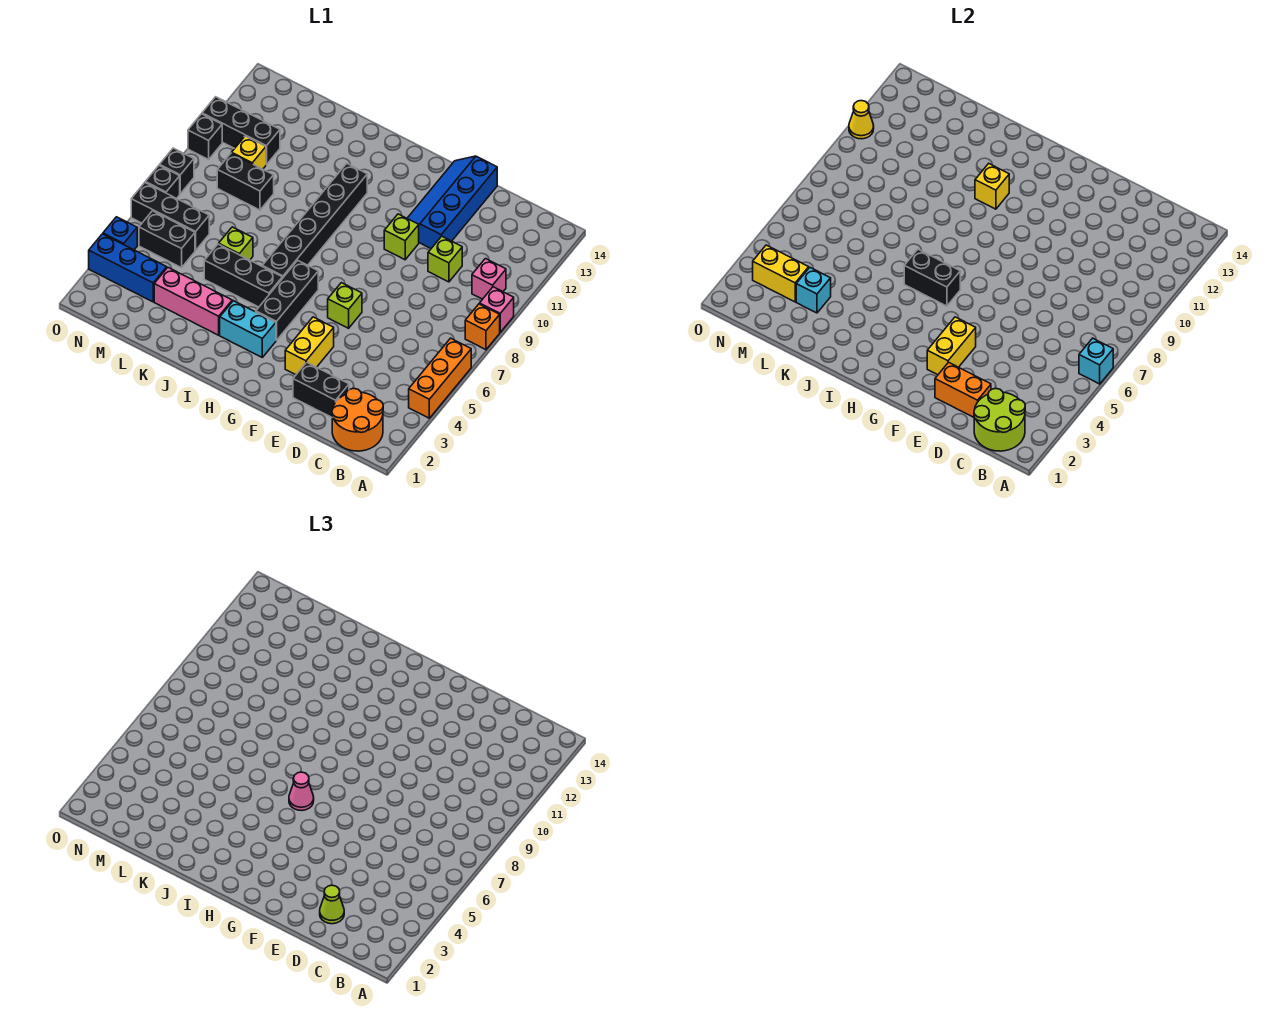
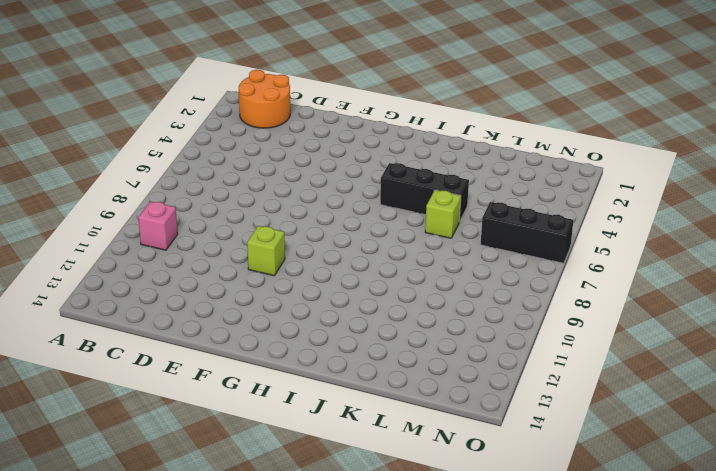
none -> orange brick A4:A6 level 1
none -> orange brick A8 level 1
none -> pink brick A9 level 1
none -> black brick D2:E2 level 1

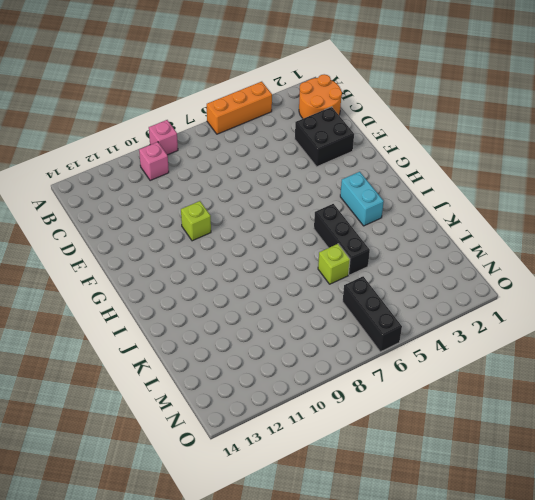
black brick D2:E3 level 1 -> black brick D2:E2 level 1
none -> orange brick A8 level 1
none -> lime brick D10 level 1
none -> blue slope E11:F14 level 1 top E
none -> yellow brick F3:F4 level 1

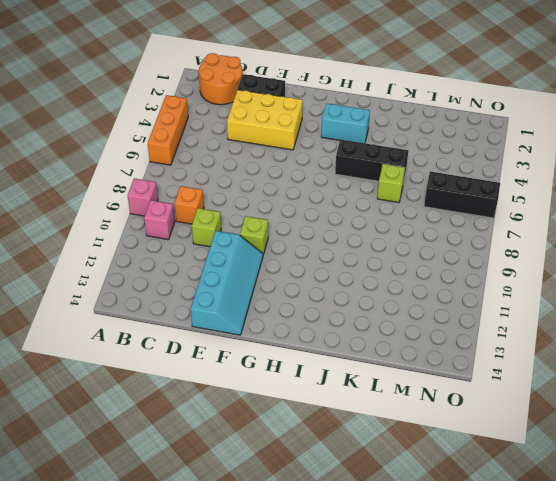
orange brick C9 level 1 -> orange brick A8 level 1
yellow brick D3:F4 level 1 -> yellow brick F3:F4 level 1
cyan slope E11:F14 level 1 top E -> blue slope E11:F14 level 1 top E
none -> lime brick F6 level 1
none -> black brick H4:H6 level 1
none -> black brick I6:I11 level 1
none -> pink brick J3:L3 level 1

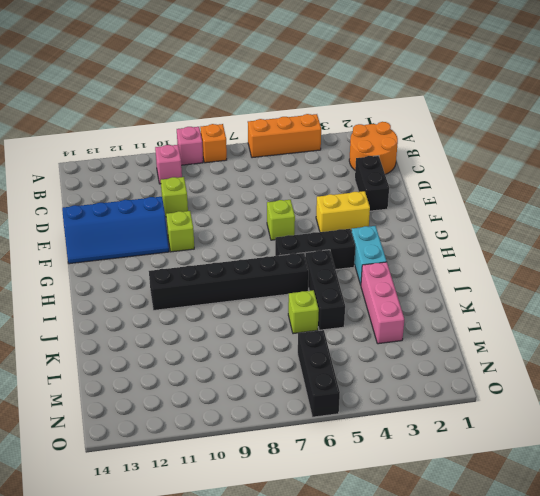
none -> black brick L9:M9 level 1
none -> blue brick M3:O3 level 1
none -> black brick M5:N5 level 1
none -> yellow brick M10 level 1

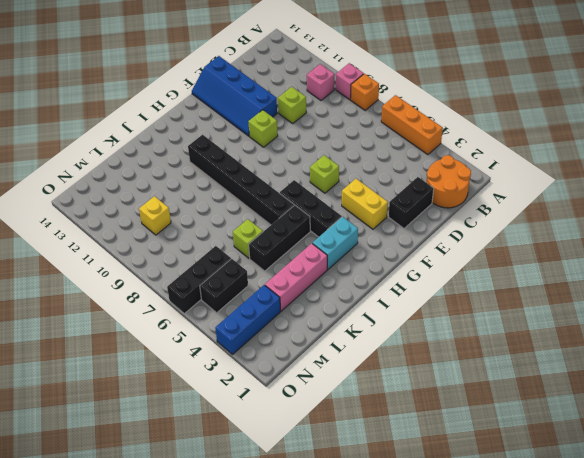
none -> black brick L9:M9 level 1
none -> black brick M11:O11 level 1
none -> blue brick O4 level 1
none -> black brick O7 level 1

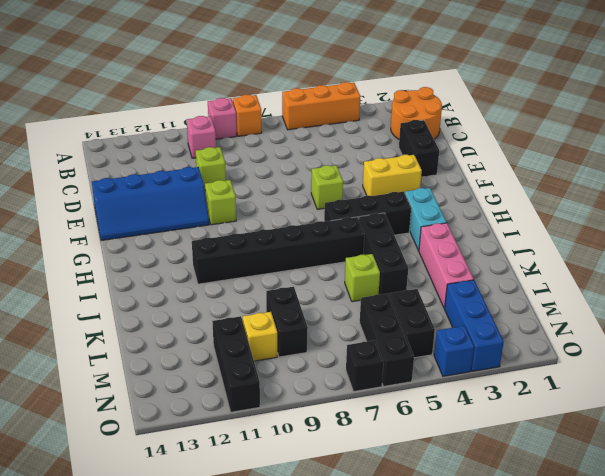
none -> black brick O8 level 1
none -> black brick O10 level 1
none -> cyan brick A6 level 2
none -> lime round brick B1:C2 level 2

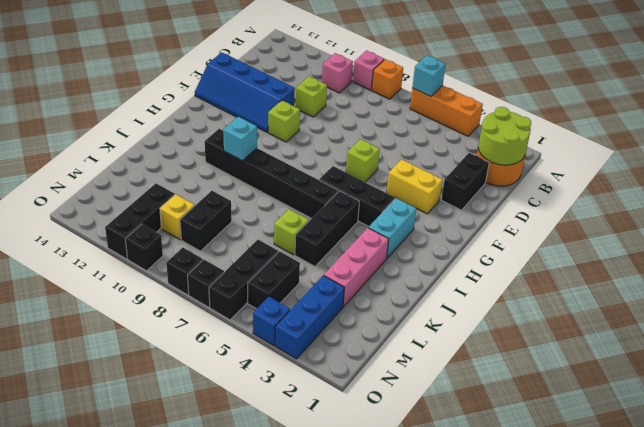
cyan brick I10 level 2 -> cyan brick L3 level 2
none -> orange brick D2:E2 level 2
none -> yellow brick F3:F4 level 2
none -> black brick H6:I6 level 2
none -> yellow brick I11 level 2

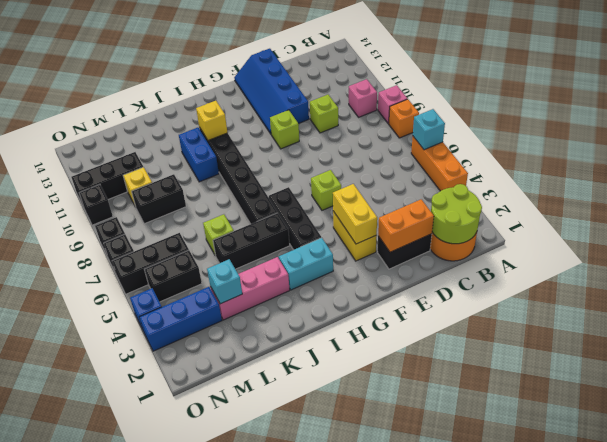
blue brick J10:J11 level 1 -> none
none -> black brick H6:I6 level 2
none -> yellow brick M3:N3 level 2
none -> yellow cone O11 level 2
none -> lime cone D2 level 3

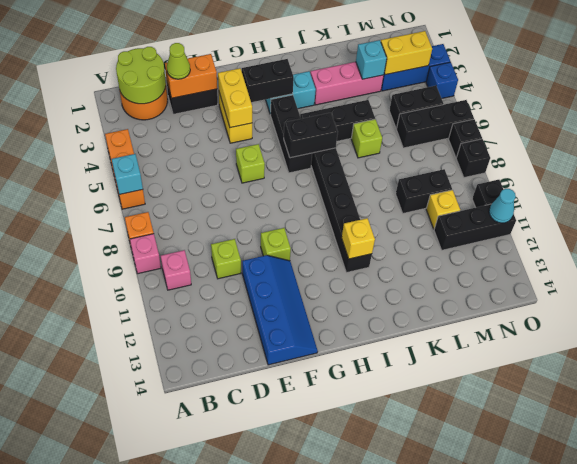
black brick G3:H3 level 2 -> none
cyan cone O11 level 2 -> yellow cone O11 level 2
none -> pink cone H6 level 3

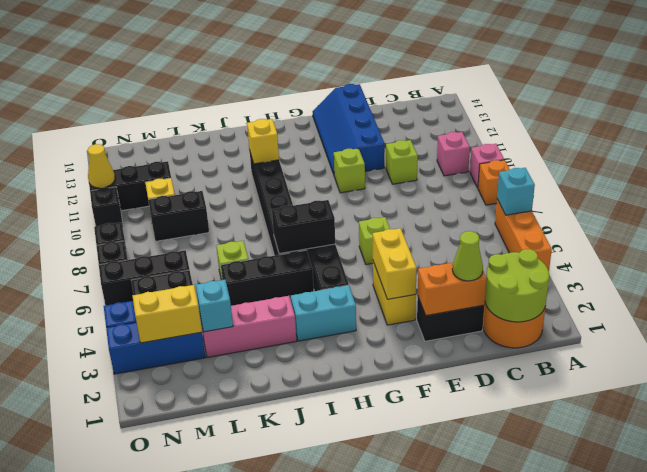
none -> pink cone H6 level 3

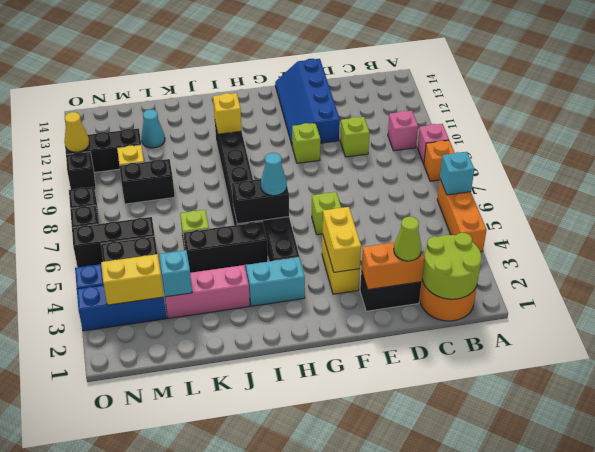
cyan cone H6 level 3 -> pink cone H6 level 3
cyan cone L12 level 1 -> none

